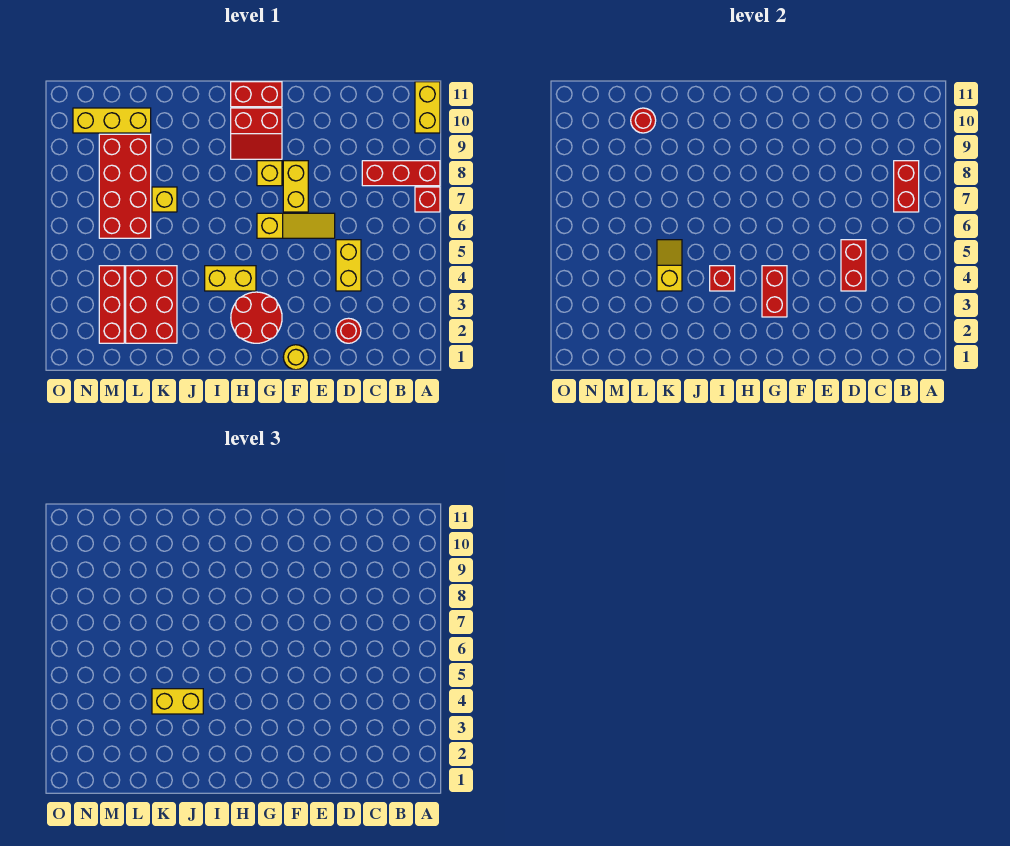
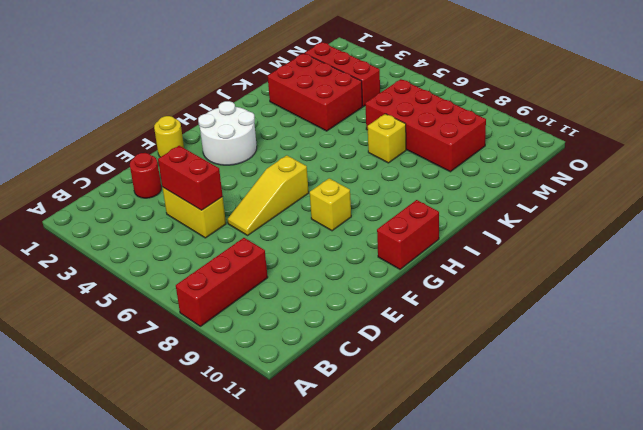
white round brick G2:H3 level 1 -> red round brick G2:H3 level 1
none -> red brick A7 level 1
none -> yellow brick A10:A11 level 1
none -> yellow brick F7:F8 level 1

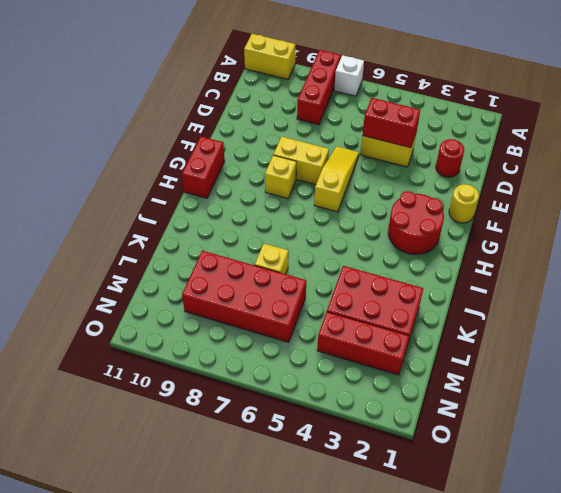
white brick A7 level 1 -> red brick A7 level 1
none -> red slope G9:H10 level 1 top 10
none -> yellow brick H4:I4 level 1
none -> yellow brick L10:N10 level 1

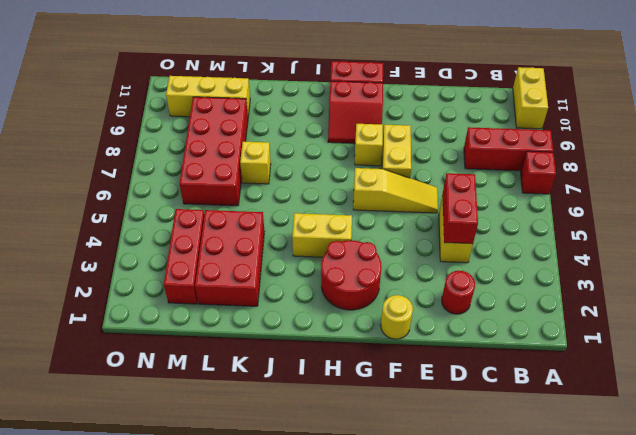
none -> red brick B7:B8 level 2
none -> red brick G3:G4 level 2
none -> red brick I4 level 2

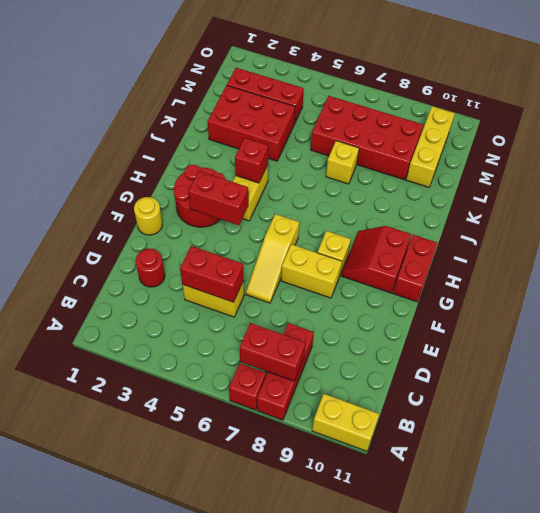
none -> yellow slope K4:K5 level 2 top 4
none -> red round brick L10 level 2
none -> yellow brick J4:K4 level 3

